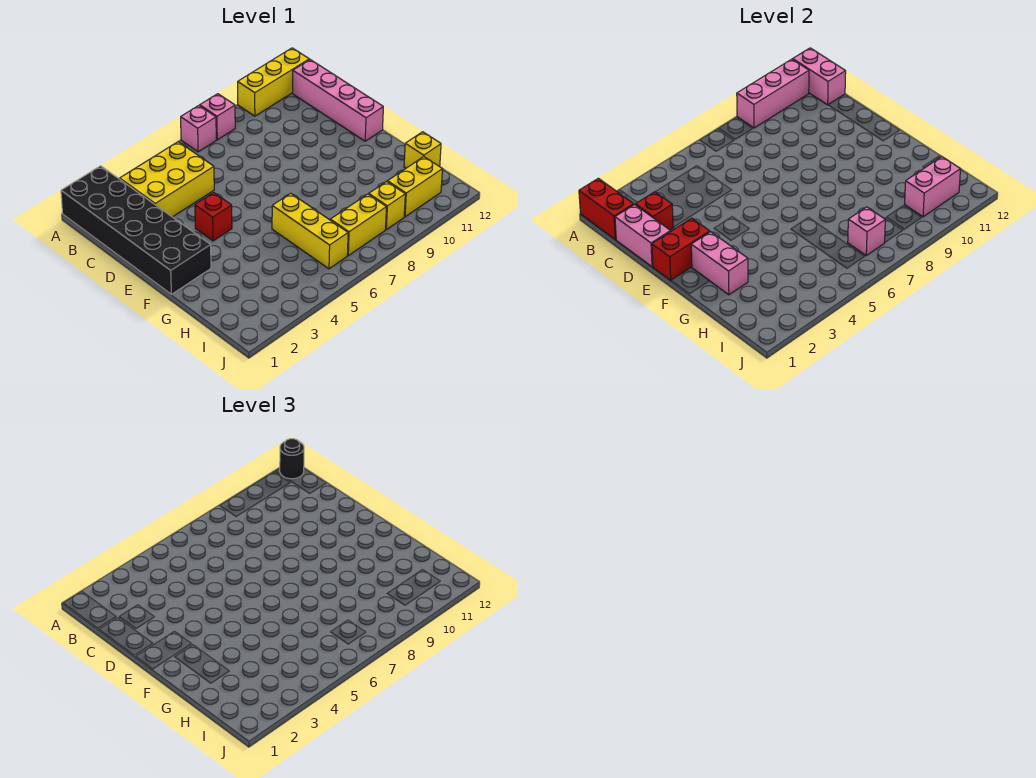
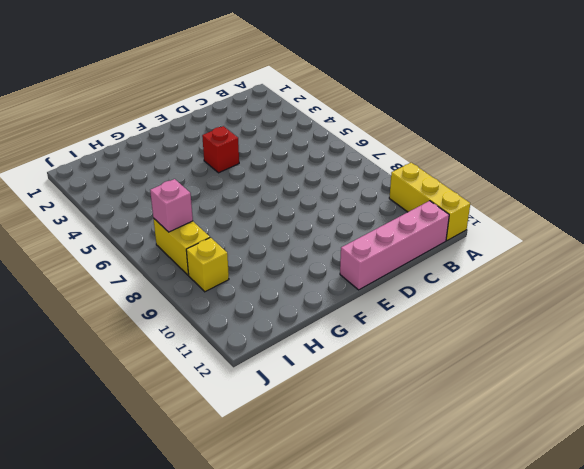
none -> black brick A1:F2 level 1
none -> pink brick A7 level 1
none -> pink brick A8 level 1

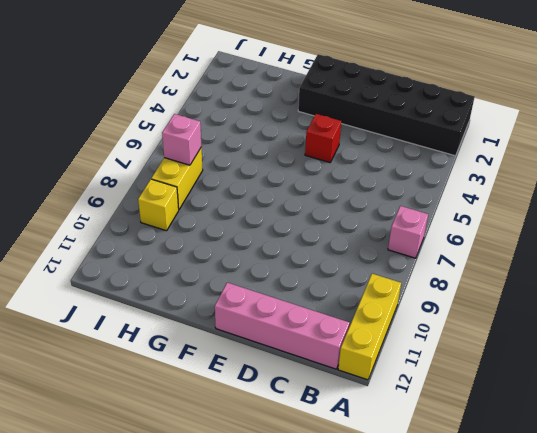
none -> pink brick A8 level 1
none -> yellow brick B3:C5 level 1
none -> yellow brick G6:I6 level 1

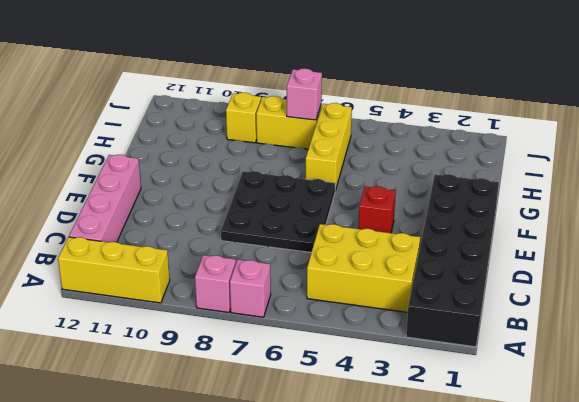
black plate D6:F8 level 1 -> none
none -> yellow brick H12 level 1
none -> yellow brick I10:I11 level 1
none -> red brick A1:B1 level 2

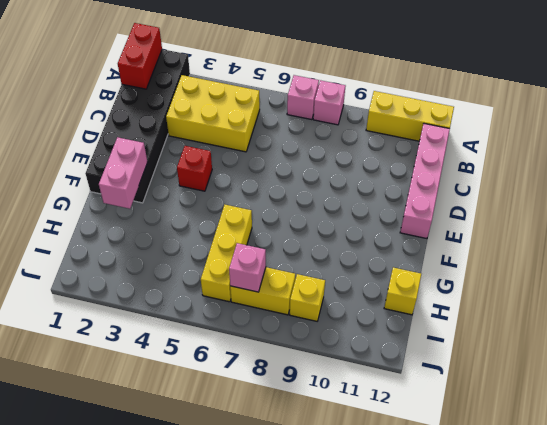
none -> yellow brick I10:I11 level 1
none -> pink brick A9:A11 level 2
none -> pink brick A12:B12 level 2

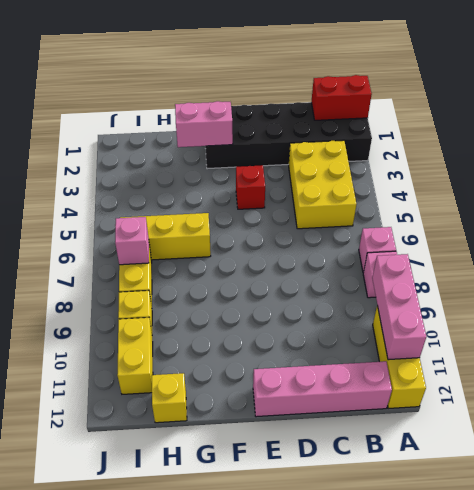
none -> pink brick A12:B12 level 2
none -> pink brick C1:D1 level 2
none -> red brick C2 level 2

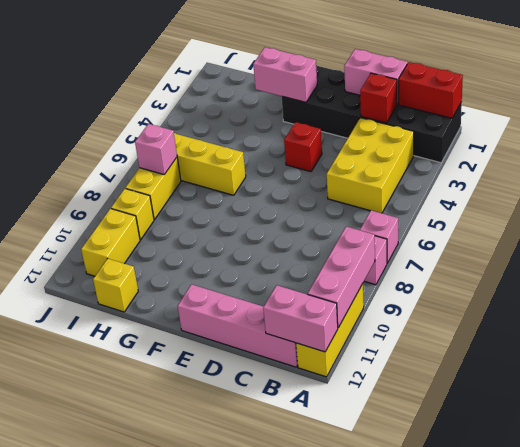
none -> red brick E1:E2 level 2
none -> pink brick I10:I11 level 2
none -> black round brick A12 level 3

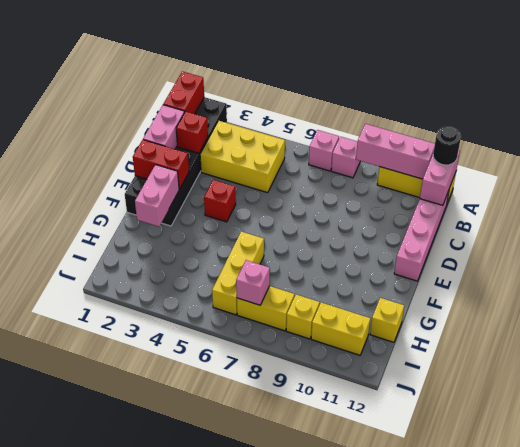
none -> pink brick I10:I11 level 2

